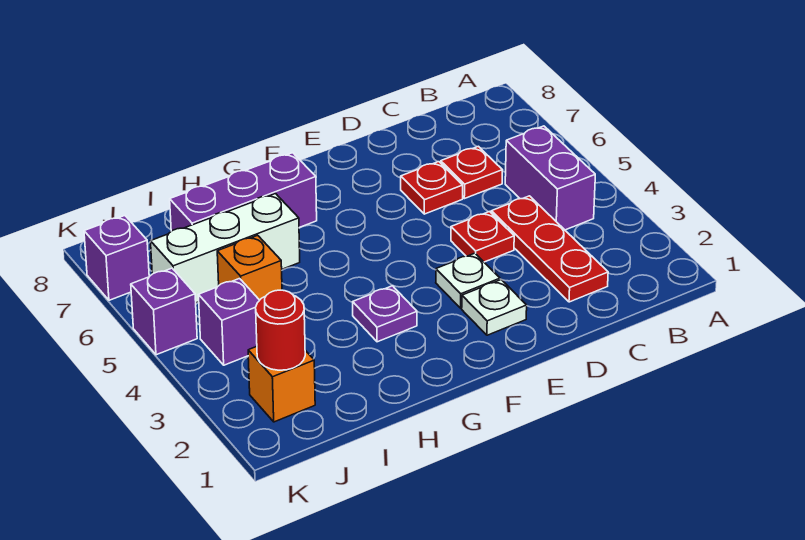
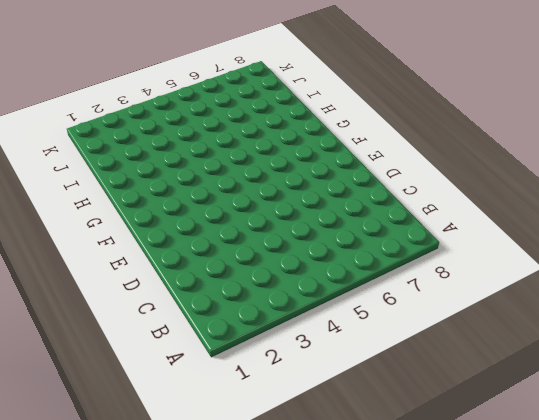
none -> purple brick B4:B5 level 1
none -> red plate C2:C4 level 1
none -> red plate C6 level 1

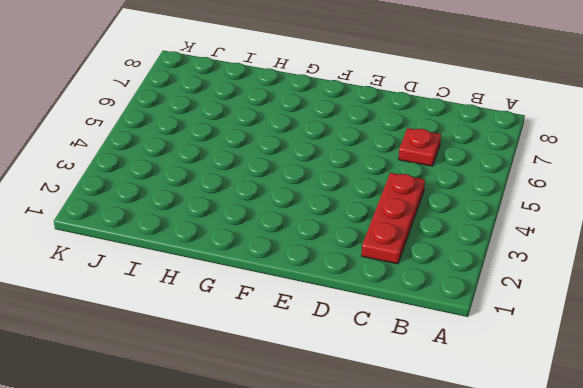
none -> purple brick B4:B5 level 1
none -> red plate D4 level 1
none -> red plate D6 level 1

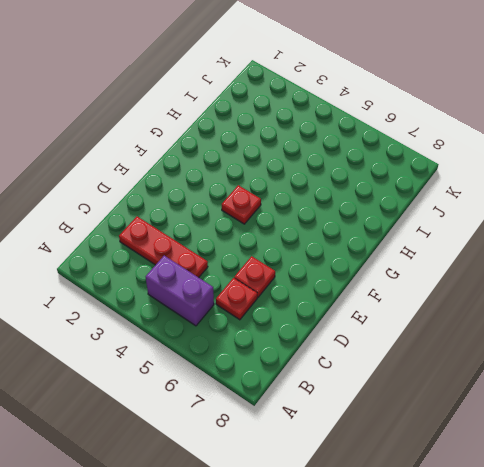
red plate F4 level 1 -> red plate D4 level 1
none -> white plate E2 level 1
none -> white plate E3 level 1
none -> purple plate G3 level 1

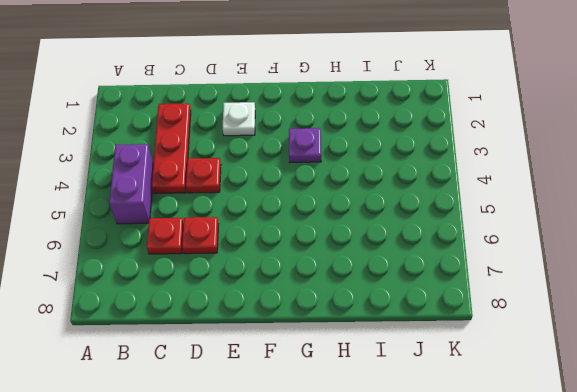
none -> white plate E3 level 1
none -> purple brick G7:I7 level 1
none -> white brick H6:J6 level 1

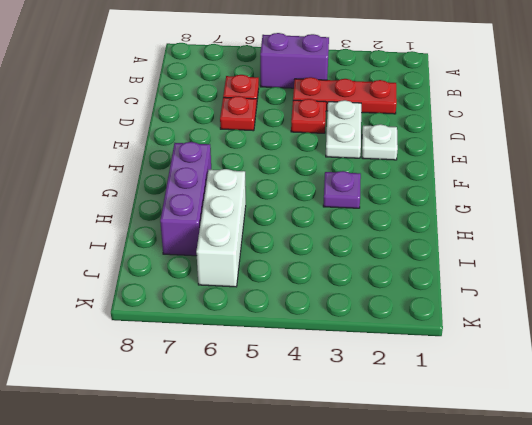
white plate D3:E3 level 1 -> white plate E3 level 1
none -> orange brick I5 level 1
none -> orange brick J2 level 1
none -> purple brick J4 level 1

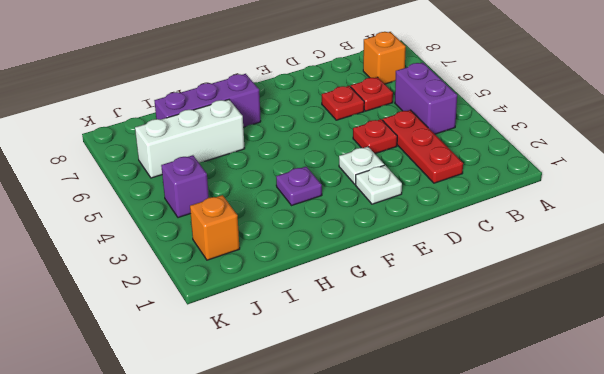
orange brick B7 level 1 -> orange brick I5 level 1
none -> purple brick K5 level 1
none -> purple brick K7 level 1
none -> red round brick J2 level 2

